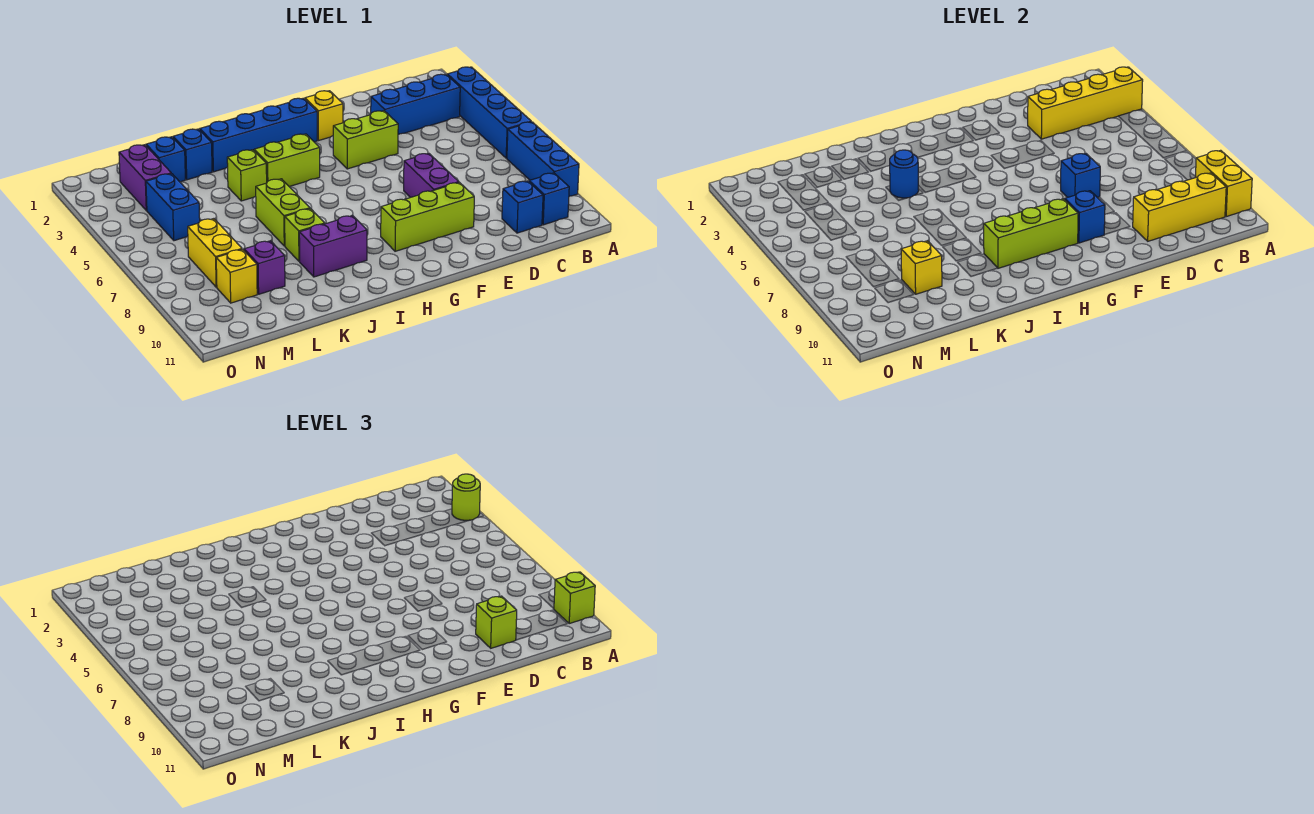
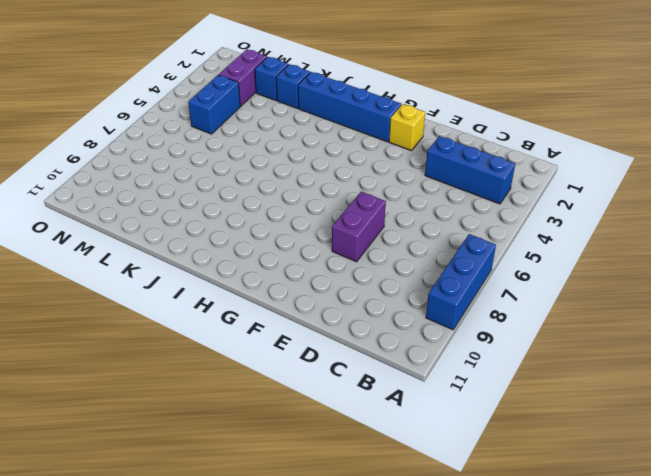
none -> blue brick A3:A6 level 1
none -> blue brick B10 level 1
none -> blue brick C10 level 1
none -> lime brick E4:F4 level 1

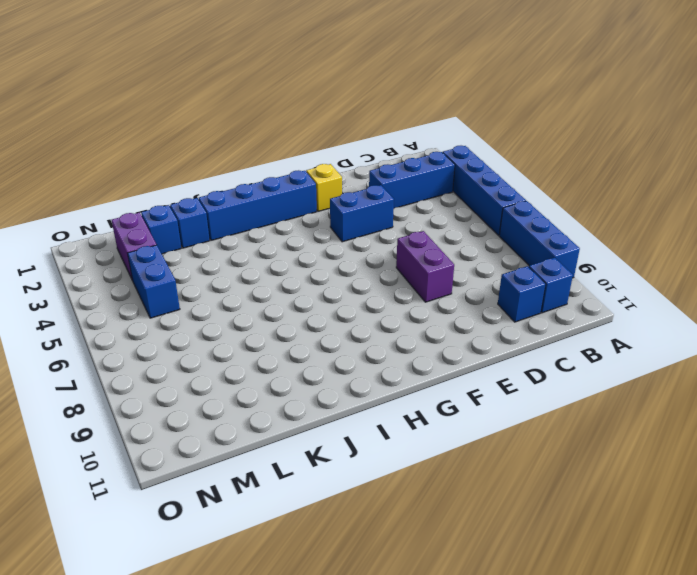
blue brick E4:F4 level 1 -> lime brick E4:F4 level 1
none -> lime brick E9:G9 level 1
none -> lime brick H4:I4 level 1
none -> purple brick I9:J9 level 1
none -> lime brick J4 level 1

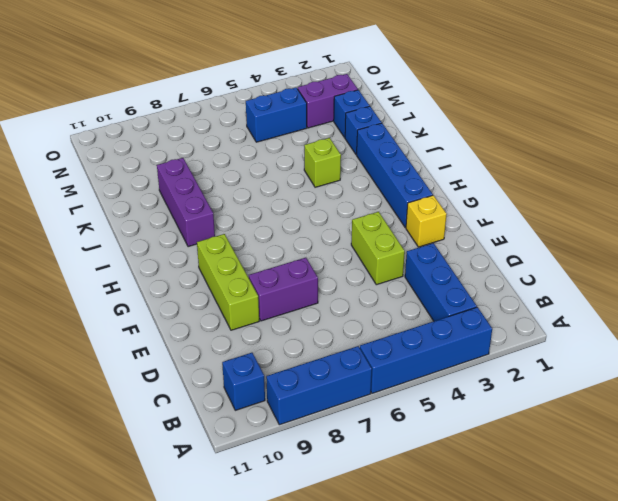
purple brick I9:K9 level 1 -> purple brick I9:J9 level 1
none -> blue brick C10 level 1
none -> lime brick H4:I4 level 1
none -> lime brick J6:J7 level 1
none -> lime brick J8 level 1

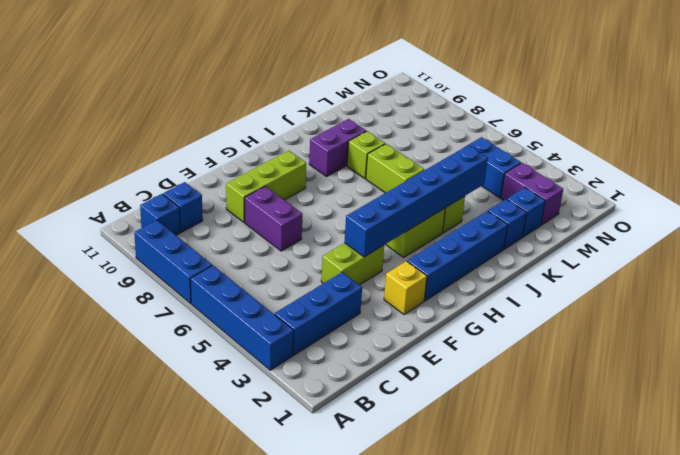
blue brick F4:K4 level 2 -> blue round brick J4 level 2
none -> purple brick L9 level 1
none -> yellow brick M7:M8 level 1
none -> yellow brick M9 level 1
none -> yellow brick A3:D3 level 2

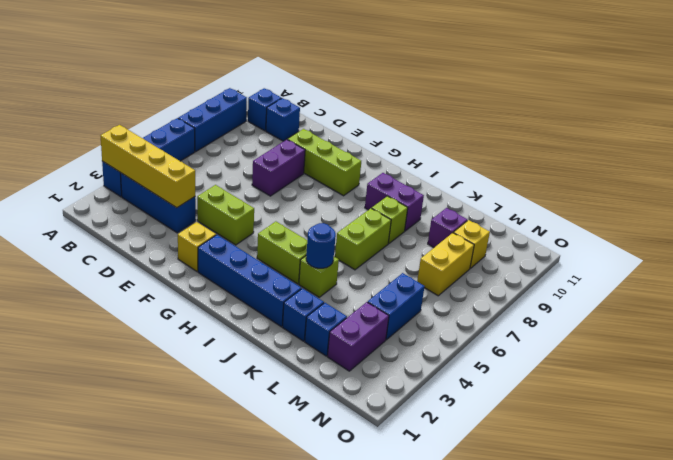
none -> yellow brick A9:A10 level 2
none -> yellow brick B10:D10 level 2
none -> blue brick E7 level 2
none -> blue brick F9 level 2

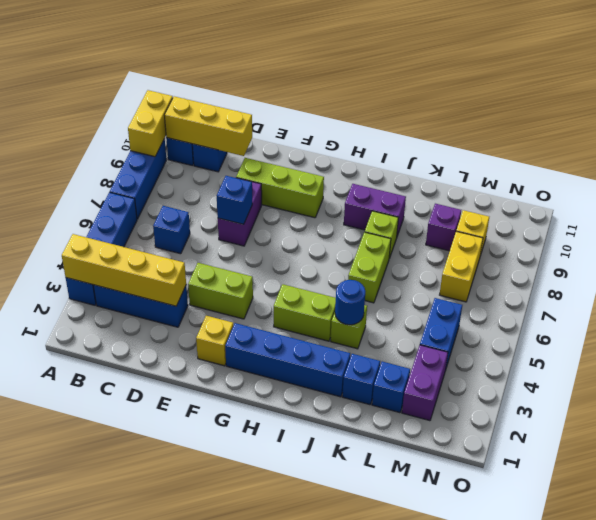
blue brick C6 level 1 -> blue brick F9 level 2
none -> lime brick G9:I9 level 2
none -> yellow brick L9 level 2
none -> lime round brick A3 level 3
none -> lime brick A10 level 3

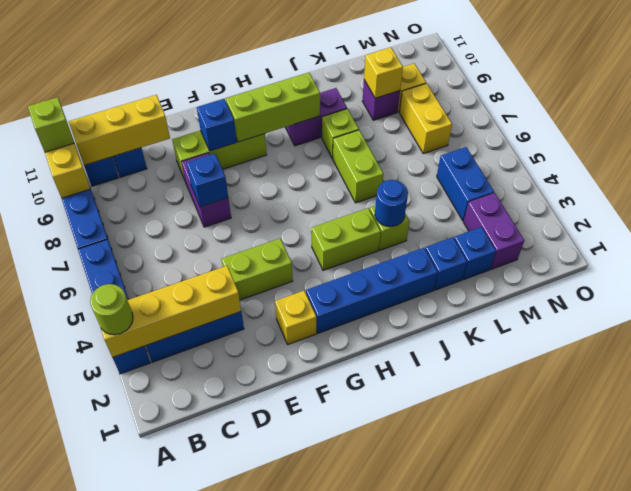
none -> lime brick D10 level 3

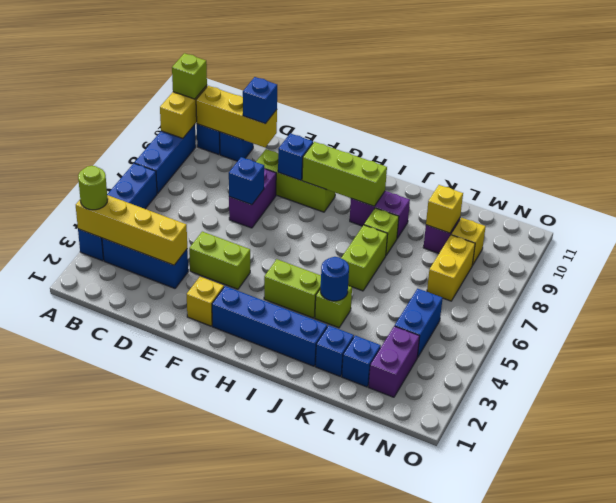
blue brick D10 level 3 -> lime brick D10 level 3

